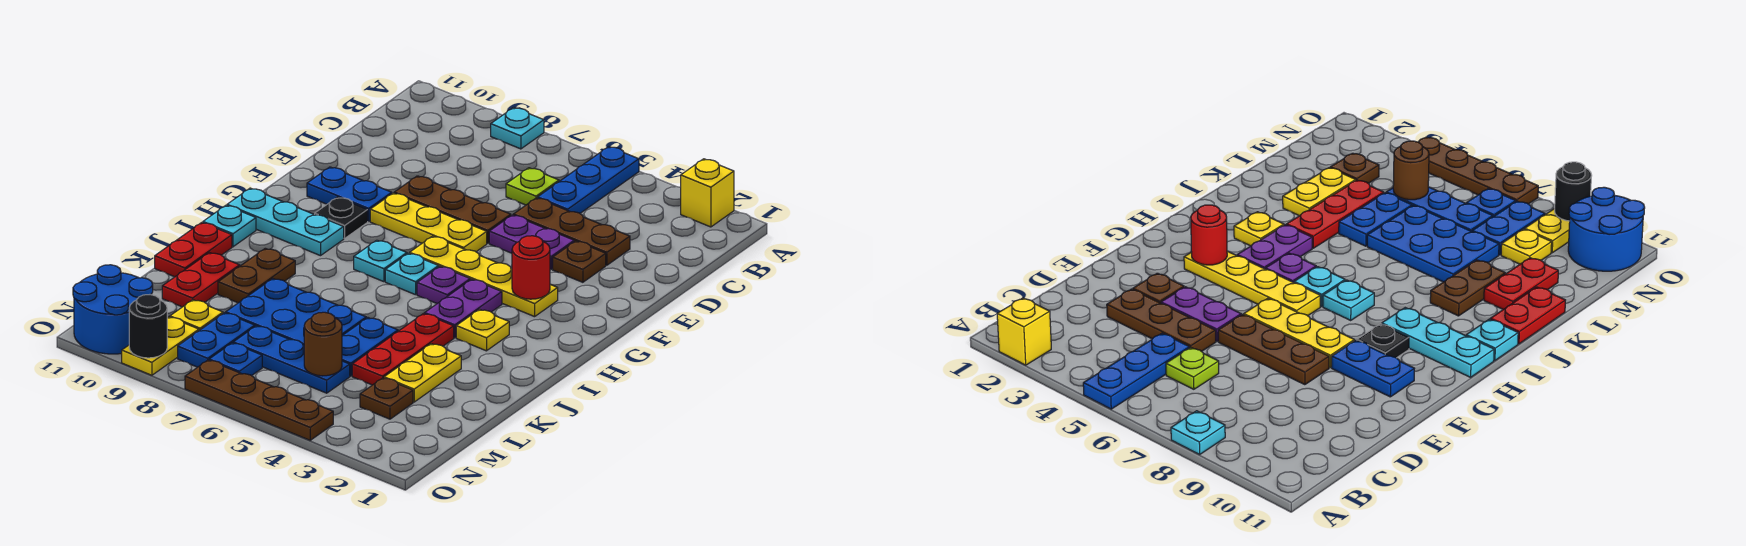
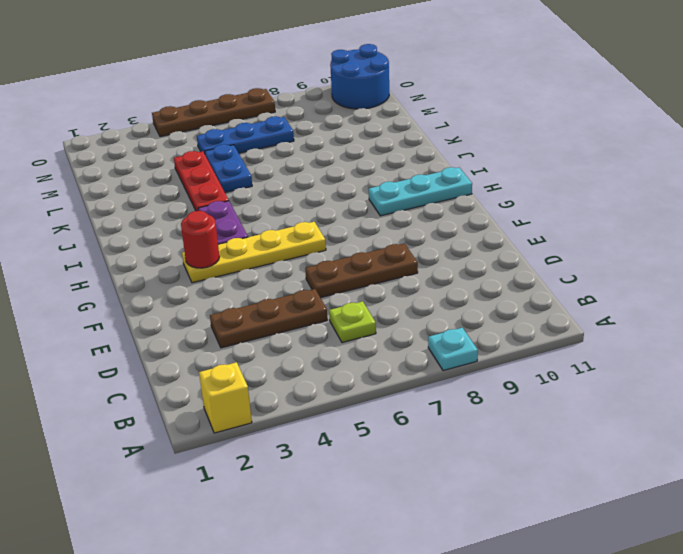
none -> blue plate A5:C5 level 1
none -> brown plate E3 level 1
none -> purple plate E4:E5 level 1
none -> yellow plate F6:F8 level 1

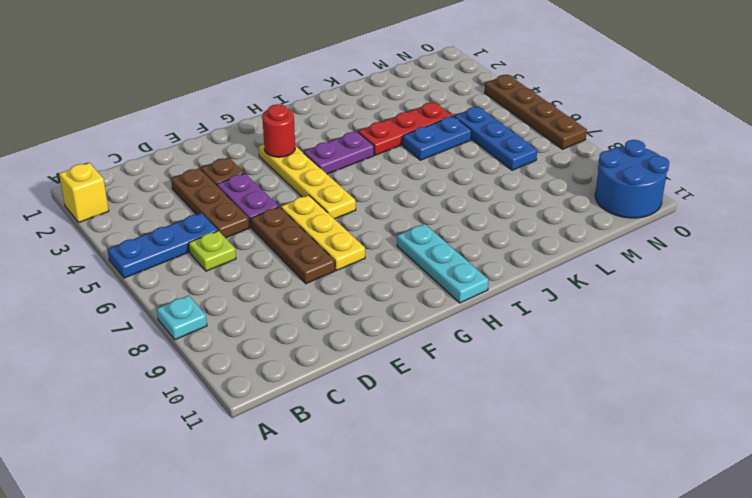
none -> blue plate F9:F10 level 1
none -> black plate G9 level 1
none -> purple plate H5 level 1
none -> cyan plate H6 level 1

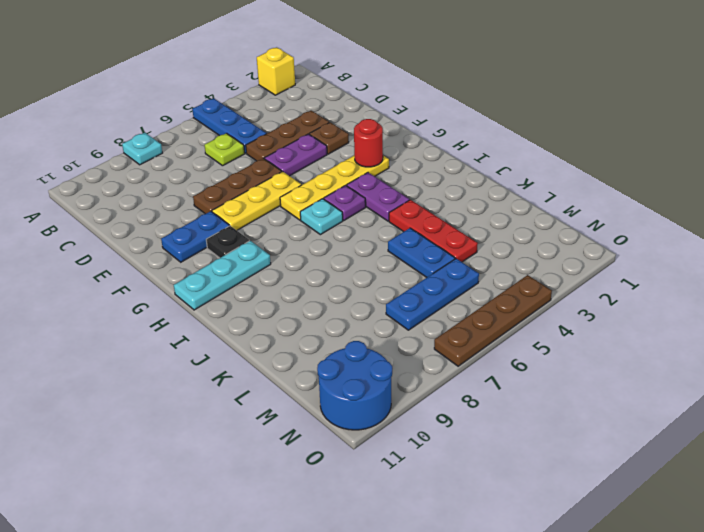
none -> cyan plate H7 level 1
none -> yellow plate I3 level 1
none -> cyan plate I11 level 1
none -> brown plate J9:K9 level 1

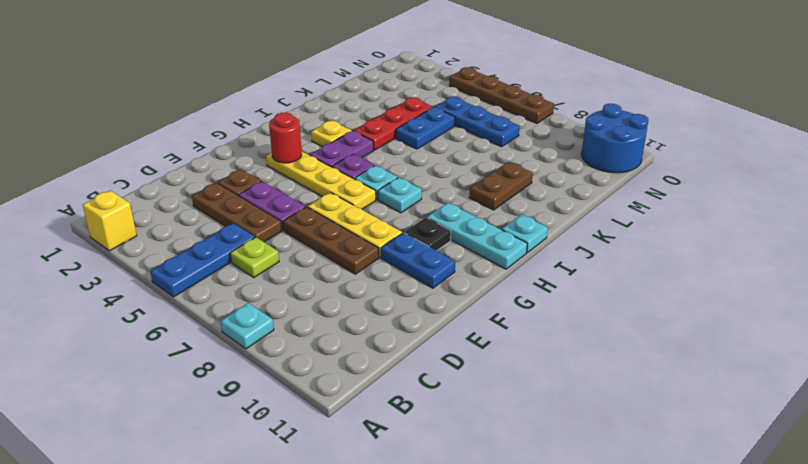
none -> red plate J11:K11 level 1
none -> yellow plate K3:L3 level 1
none -> blue plate K6:L8 level 1
none -> red plate K10:L10 level 1

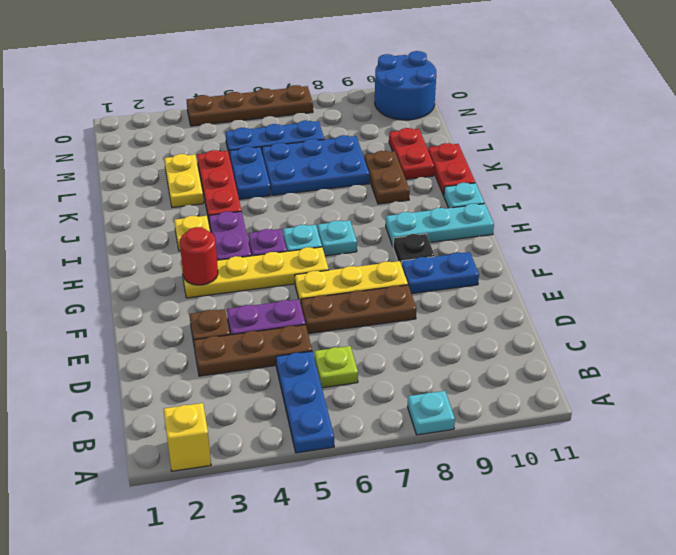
none -> brown plate M3 level 1
none -> blue plate M8:N8 level 1
none -> yellow plate M9 level 1
none -> blue plate N7 level 1

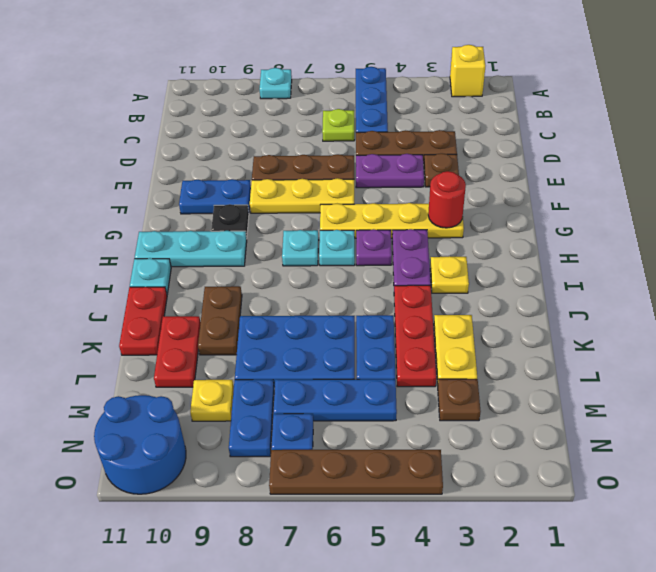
none -> yellow plate N9:O9 level 1
none -> brown round brick M5 level 2
none -> black round brick O9 level 2

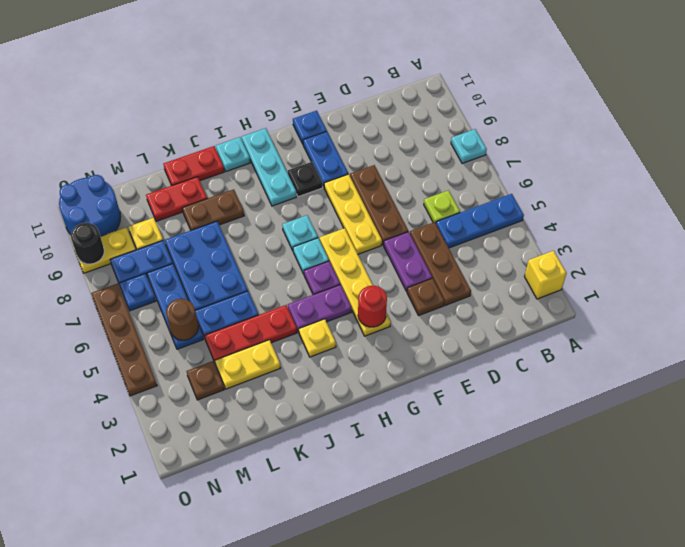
blue plate F11 level 1 -> none

